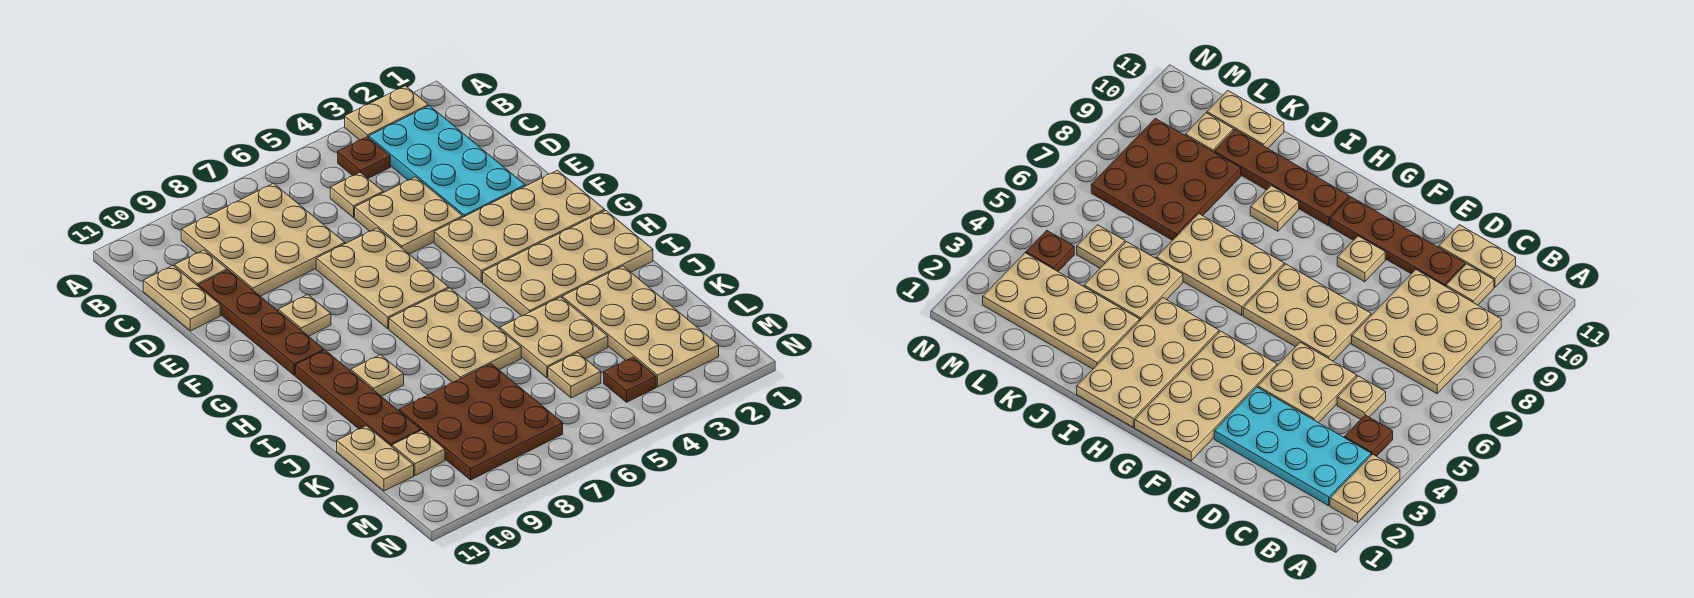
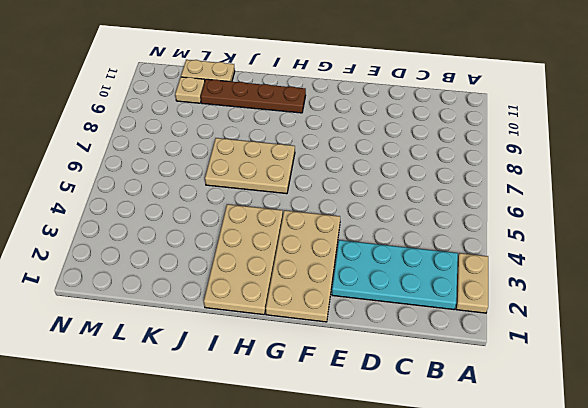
none -> brown plate B4 level 1
none -> tan plate B7:D9 level 1
none -> tan plate C5 level 1

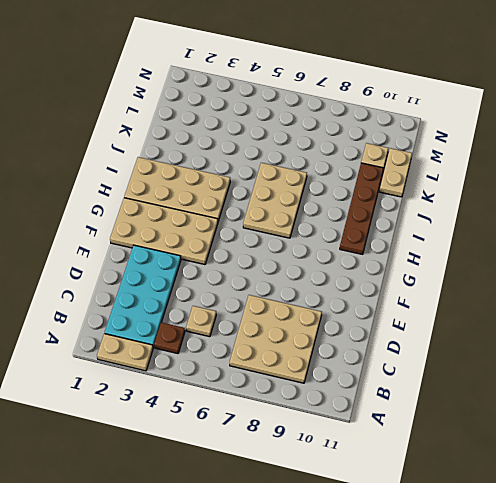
none -> tan plate C10 level 1
none -> tan plate C11:D11 level 1
none -> tan plate D4:E5 level 1

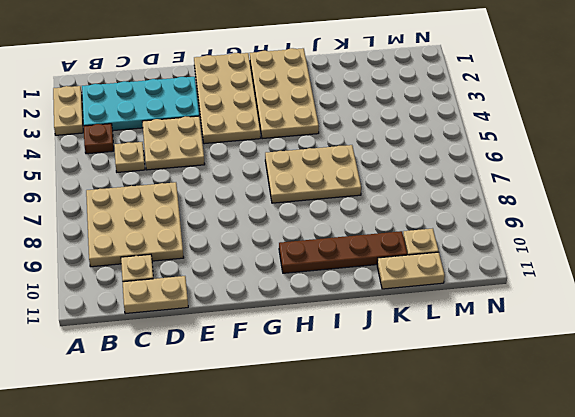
none -> brown plate D10:G10 level 1
none -> tan plate E6:G7 level 1
none -> tan plate F9 level 1

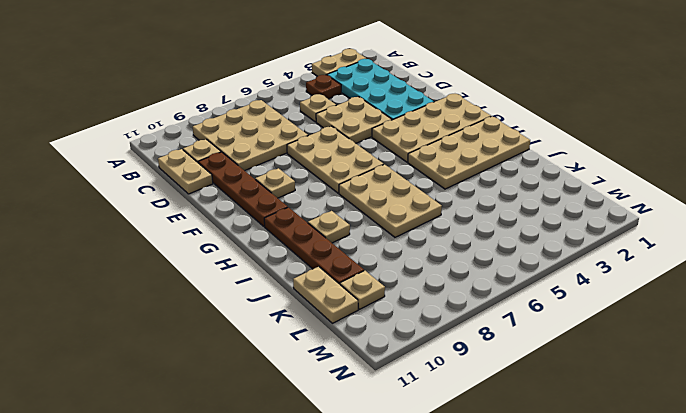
none -> tan plate J2:M3 level 1
none -> tan plate J4:K5 level 1
none -> brown plate K7:M9 level 1

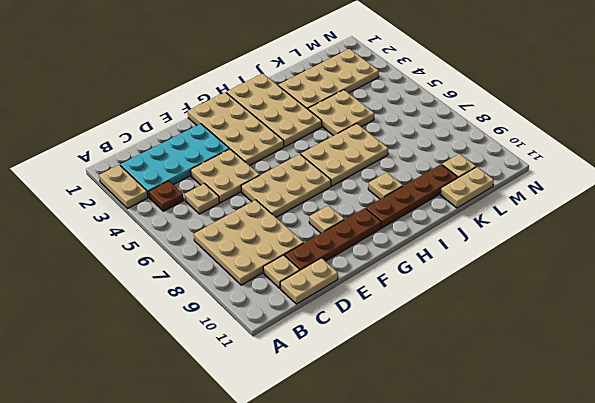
none -> brown plate K7:M9 level 1
none -> tan plate L5 level 1
none -> brown plate M4 level 1

